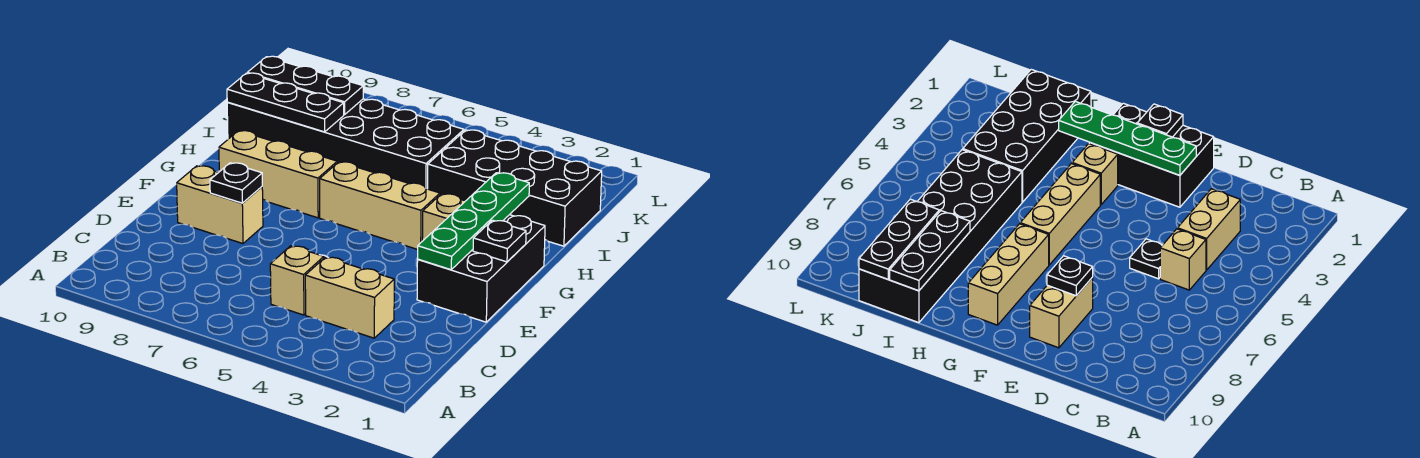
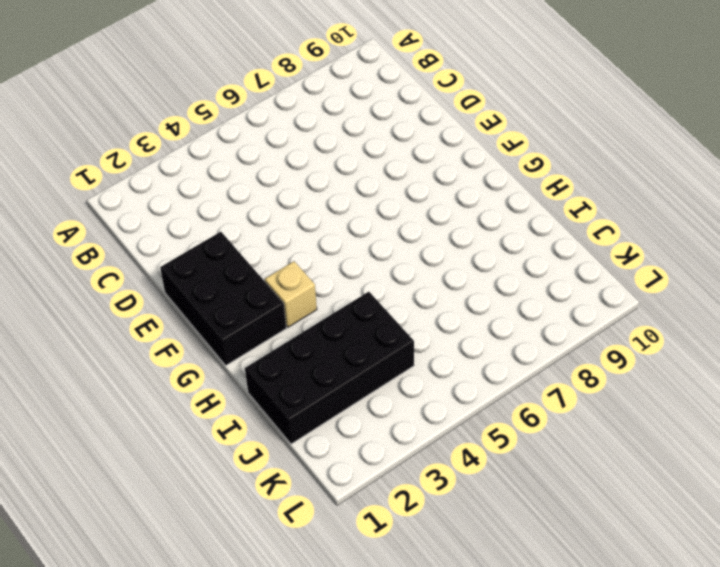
none -> tan brick C3:C4 level 1
none -> tan brick C5 level 1
none -> black plate D5 level 1

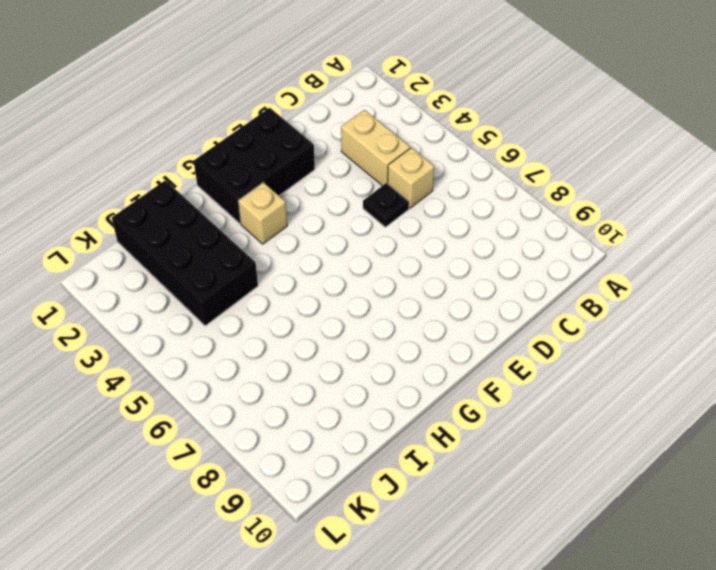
none -> tan brick E8:E9 level 1
none -> tan brick G4:G6 level 1
none -> tan brick G7:G9 level 1

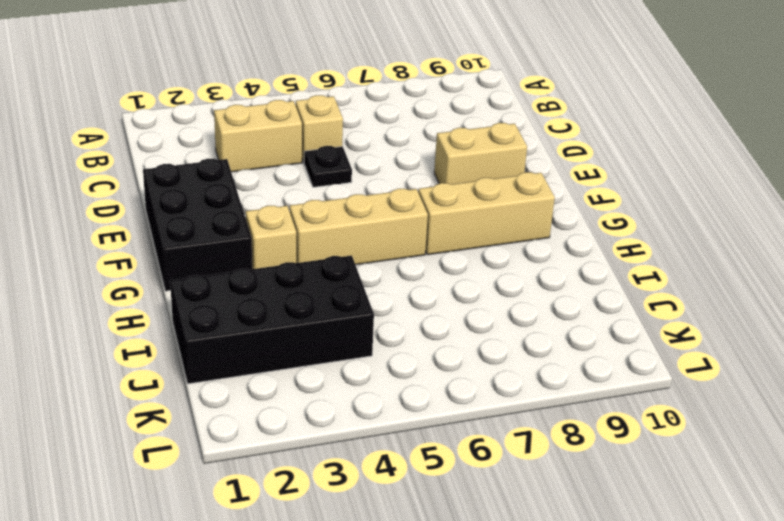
none -> black brick I5:J10 level 1
none -> green plate E2:H2 level 2
none -> black plate E8 level 2

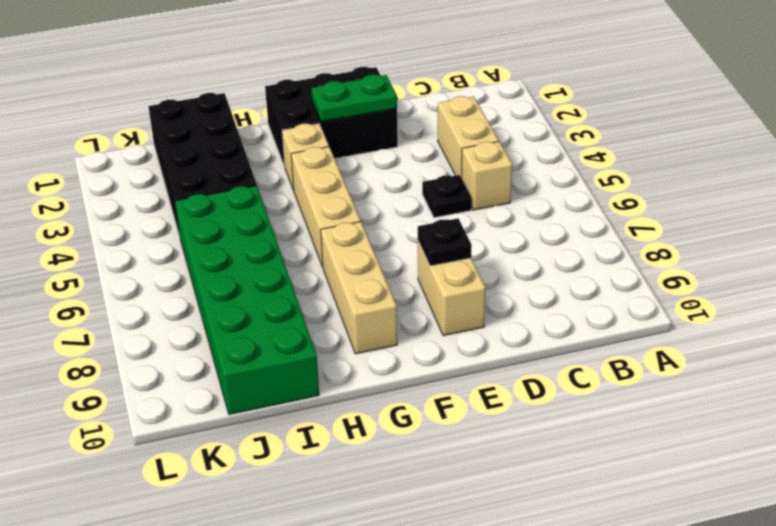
green plate E2:F2 level 2 -> green plate E2:H2 level 2
green brick I5:J10 level 1 -> black brick I5:J10 level 1
none -> black plate F1 level 2
none -> black plate I8:I10 level 2
none -> black plate J8:J10 level 2

